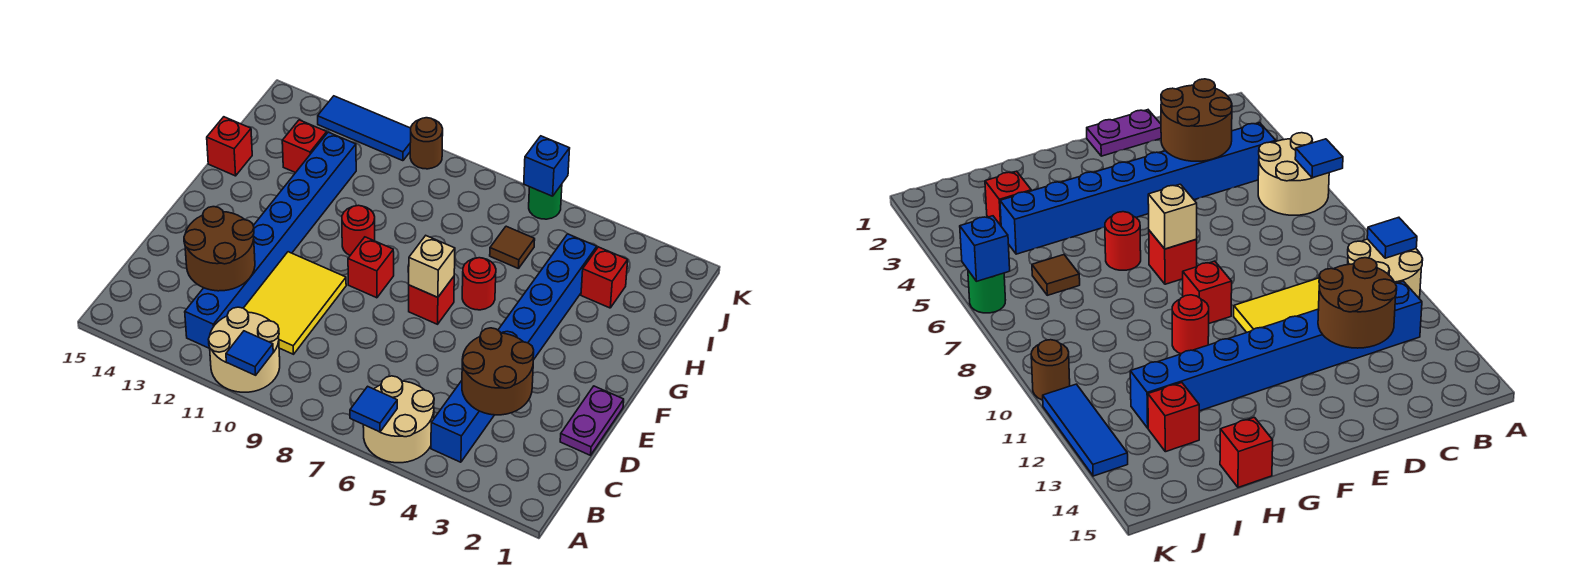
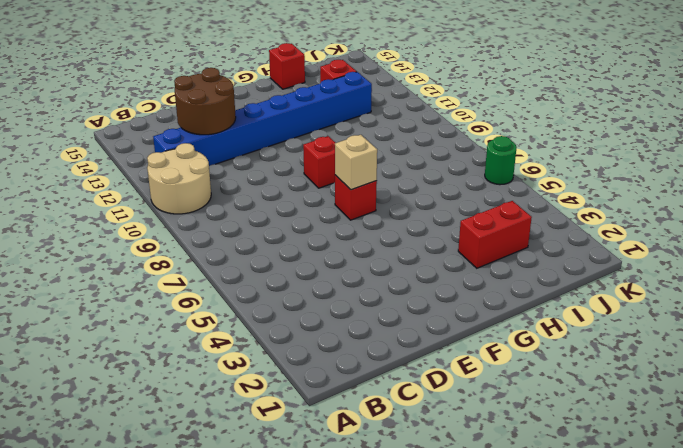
red brick H3:I3 level 1 -> red brick I3 level 1
none -> tan round brick A5:B6 level 1
none -> blue brick B4:I4 level 1
none -> yellow tile C10:E11 level 1

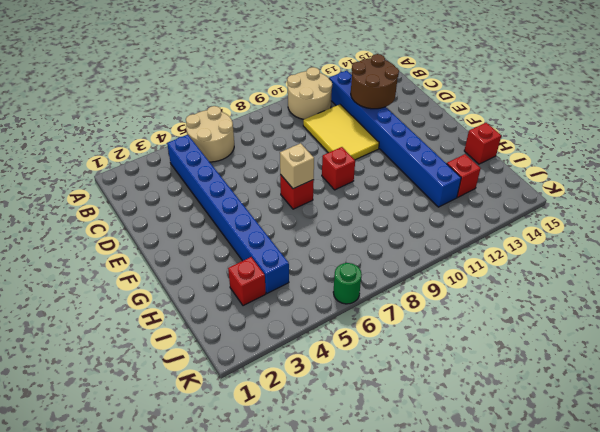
none -> purple plate D1:E1 level 1
none -> red round brick G6 level 1
none -> red round brick G10 level 1

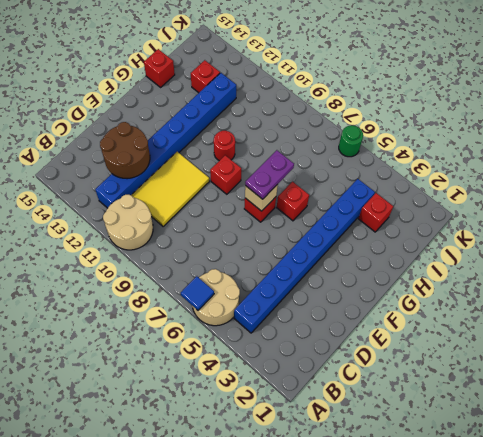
purple plate F7:G7 level 3 -> purple plate D1:E1 level 1
red brick G6 level 1 -> red round brick G6 level 1
none -> brown tile I6 level 1
none -> brown round brick K10 level 1
none -> blue tile K11:K13 level 1

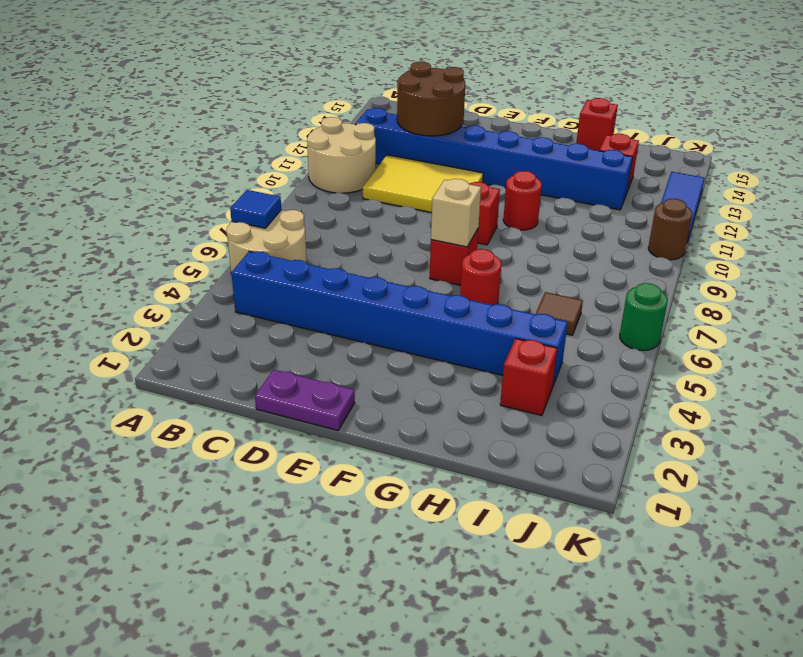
none -> blue tile A10 level 2
none -> brown round brick C3:D4 level 2
none -> blue brick K6 level 2

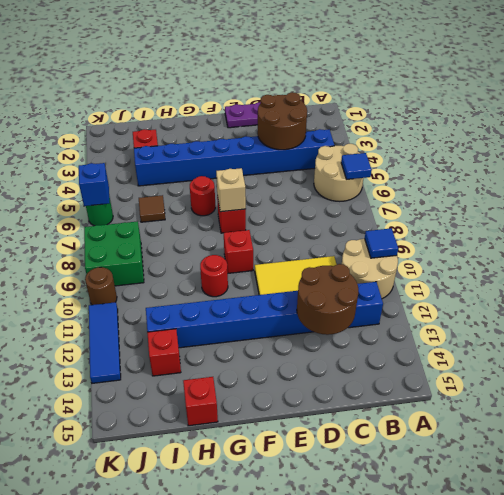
green brick J8:K9 level 1 -> none

